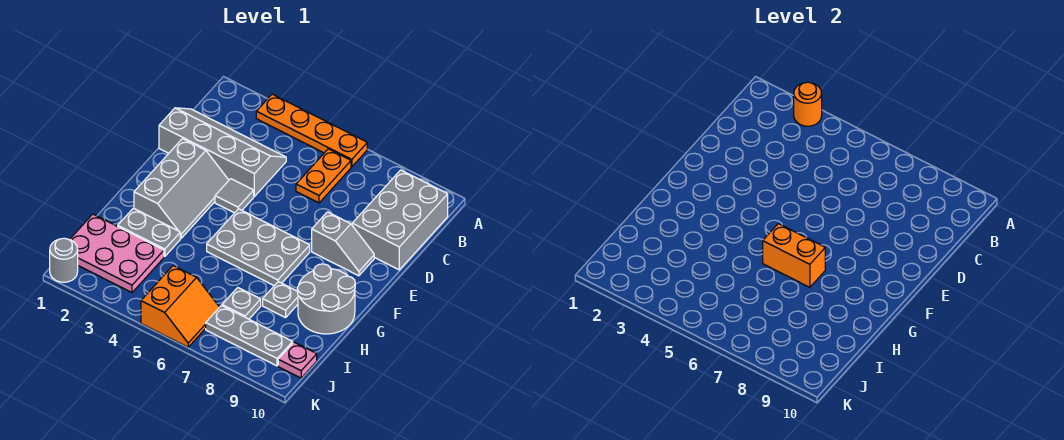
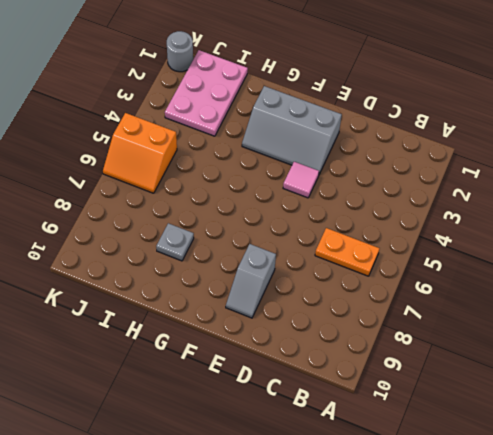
pink tile E4 level 1 -> grey tile E4 level 1
none -> orange plate A3:A6 level 1
none -> grey brick B9:D10 level 1
none -> grey slope C1:D4 level 1 top D

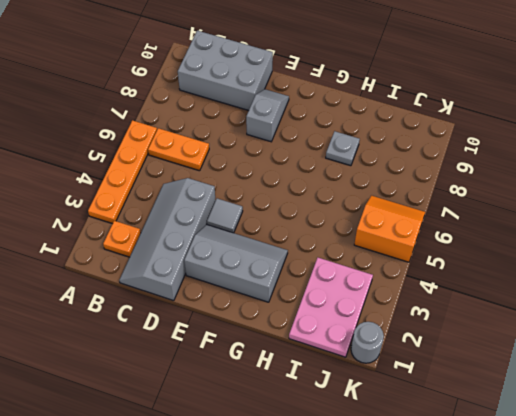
orange plate B2 level 1 -> none
none -> grey plate F5:G7 level 1
none -> grey round brick G9:H10 level 1
none -> grey plate H2:H3 level 1

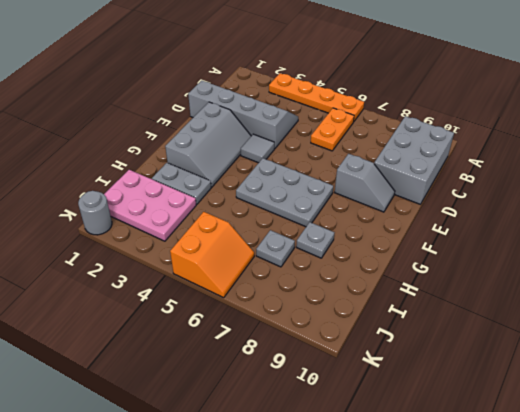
none -> grey round brick G9:H10 level 1
none -> grey plate J7:J9 level 1
none -> pink plate J10 level 1

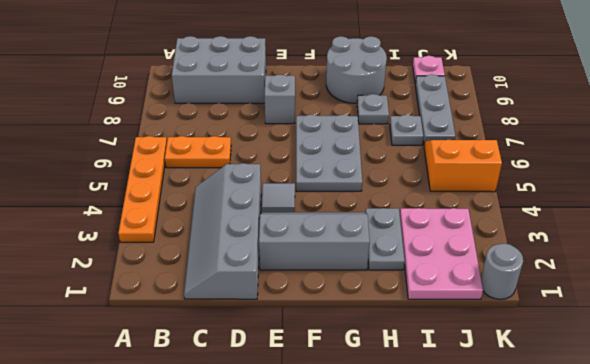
none -> orange round brick A3 level 2
none -> orange brick G6:G7 level 2

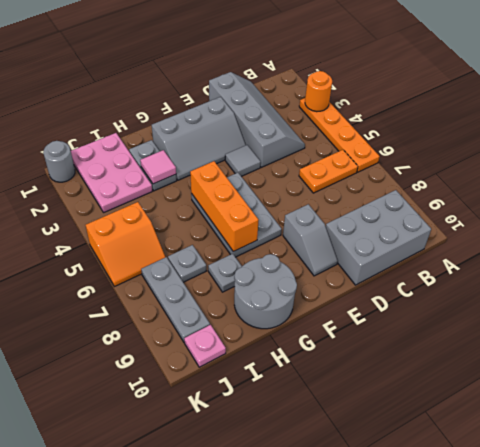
orange brick G5:G7 level 2 -> orange brick G6:G7 level 2
pink tile H3 level 2 -> none

